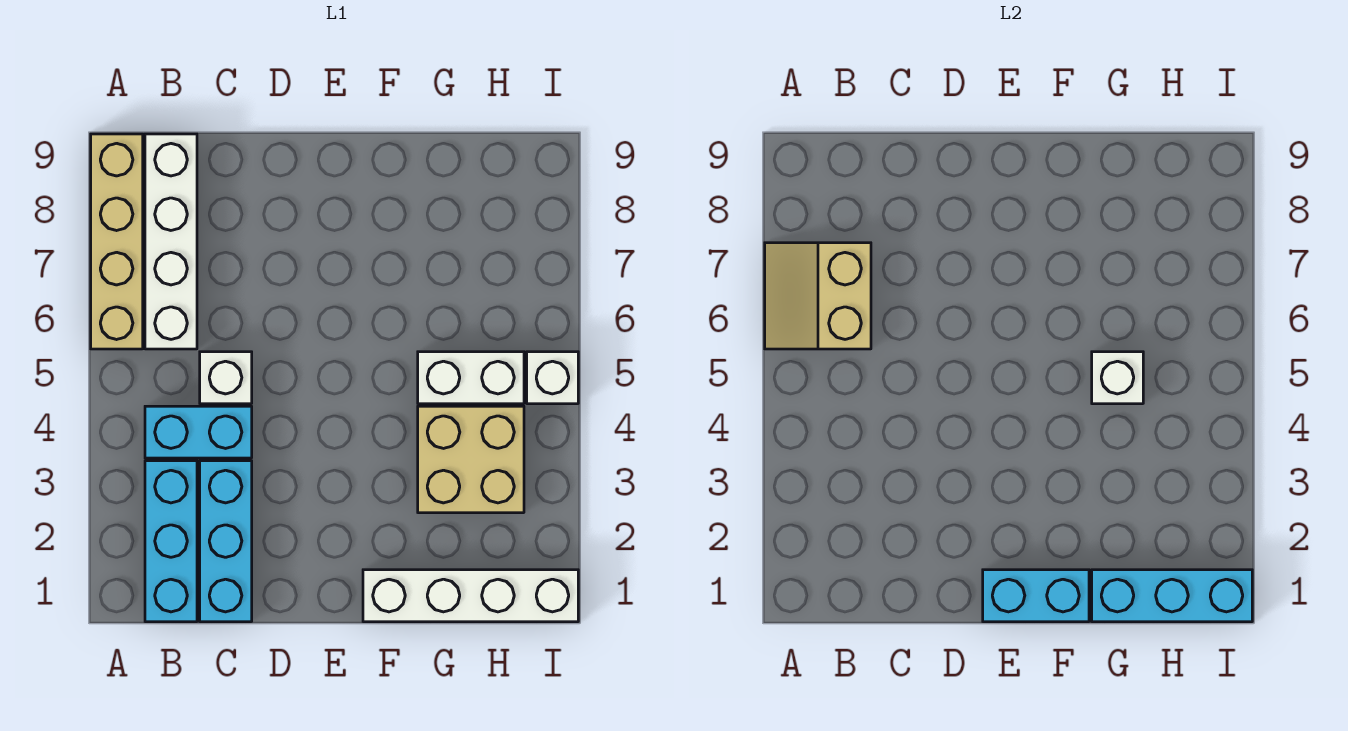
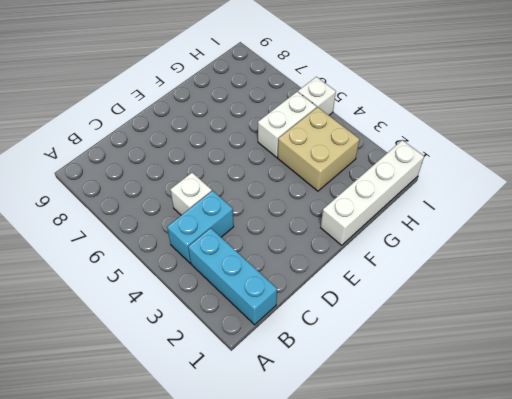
none -> tan brick A6:A9 level 1
none -> white brick B6:B9 level 1
none -> cyan brick C1:C3 level 1

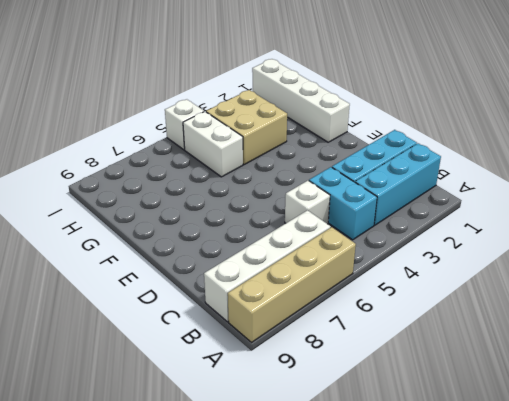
none -> tan slope A6:B7 level 2 top B
none -> cyan brick E1:F1 level 2
none -> cyan brick G1:I1 level 2

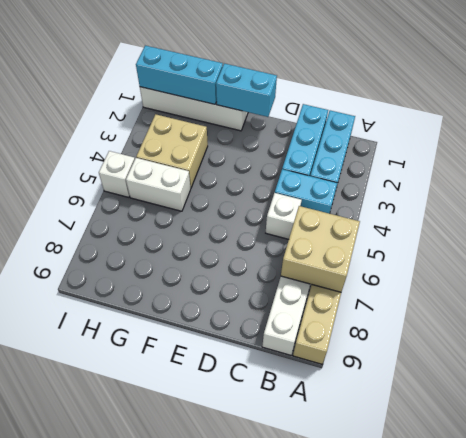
tan brick A6:B7 level 2 -> tan slope A6:B7 level 2 top B
none -> white brick G5 level 2

